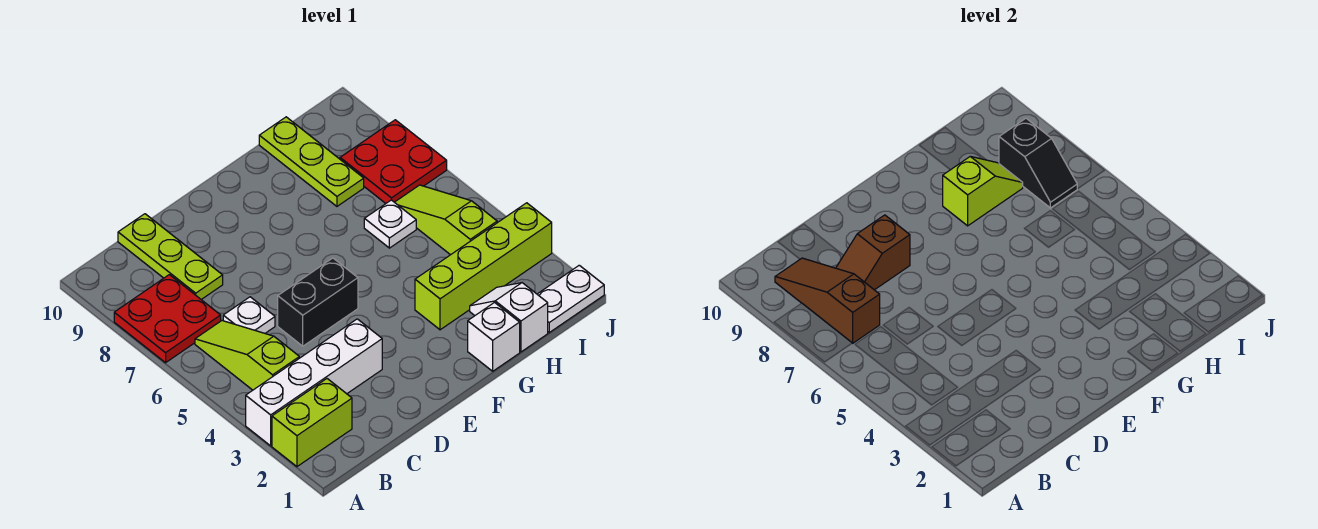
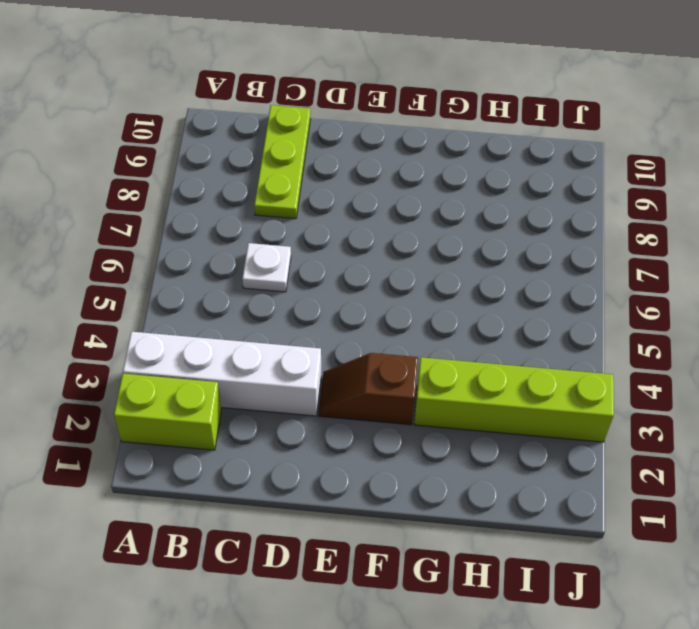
brown slope E3:F3 level 1 top F -> brown slope C8:D8 level 2 top D
none -> red plate A7:B8 level 1
none -> lime slope B4:B6 level 1 top 4
none -> black brick D5:E5 level 1

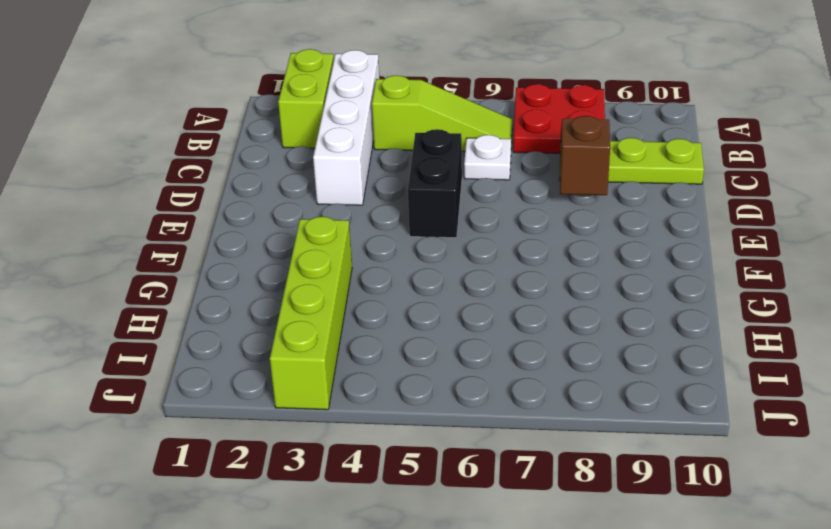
none -> white brick G1 level 1
none -> white slope H1:H2 level 1 top 1
none -> white plate H6 level 1

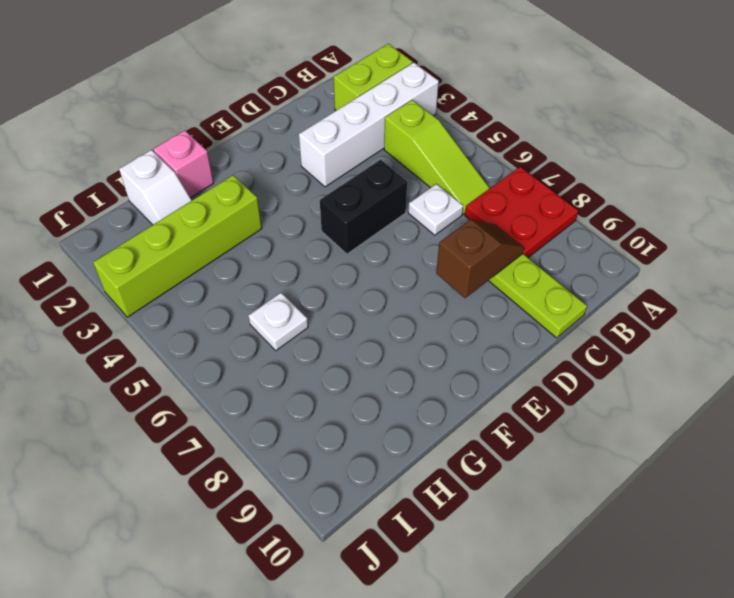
pink brick G1 level 1 -> white brick G1 level 1
none -> lime plate H8:H10 level 1
none -> white plate I1:J1 level 1
none -> lime slope I4:I6 level 1 top 4

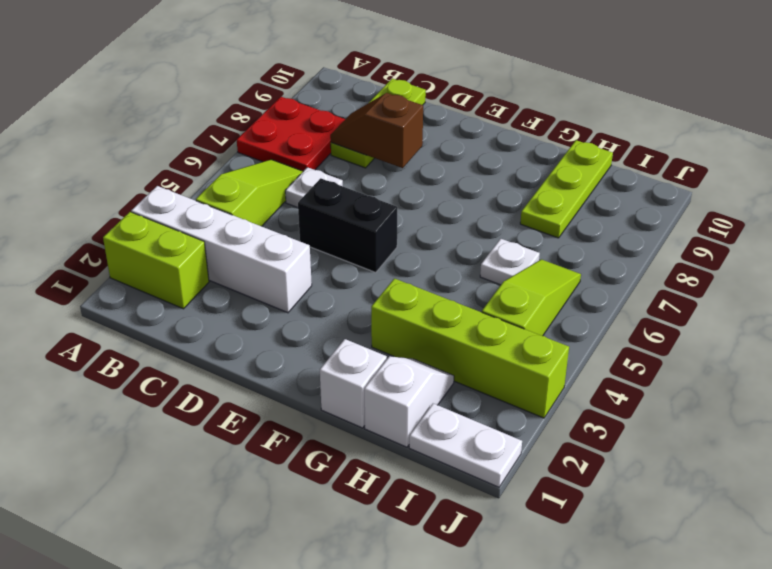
none -> red plate I7:J8 level 1
none -> brown slope B7:B9 level 2 top 7
none -> lime slope G8:H8 level 2 top G

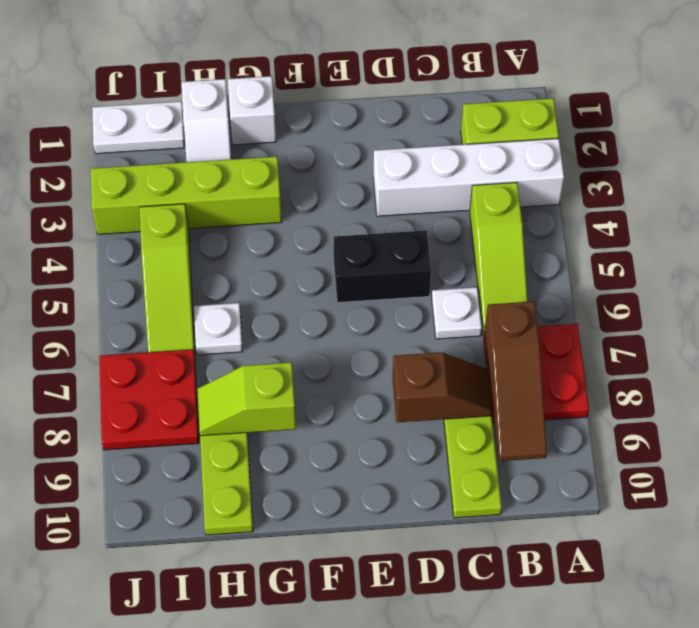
none -> black slope I7:I8 level 2 top 8

